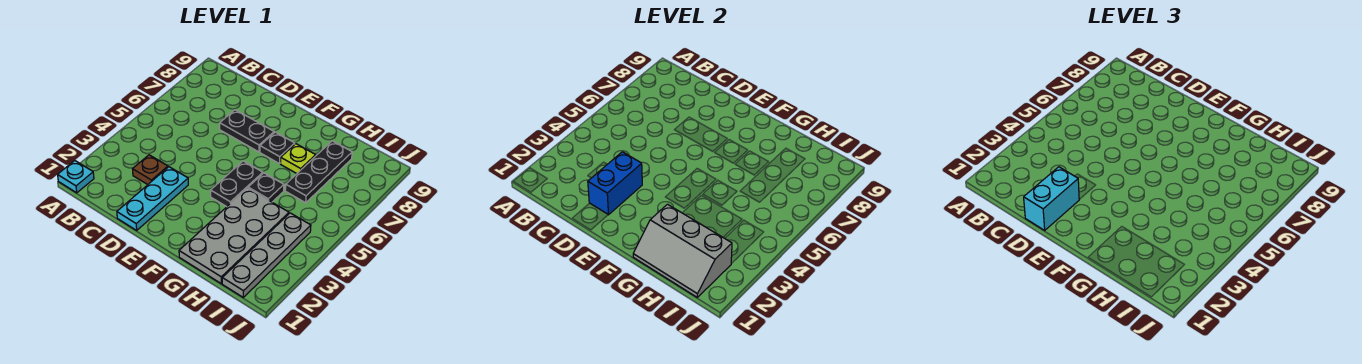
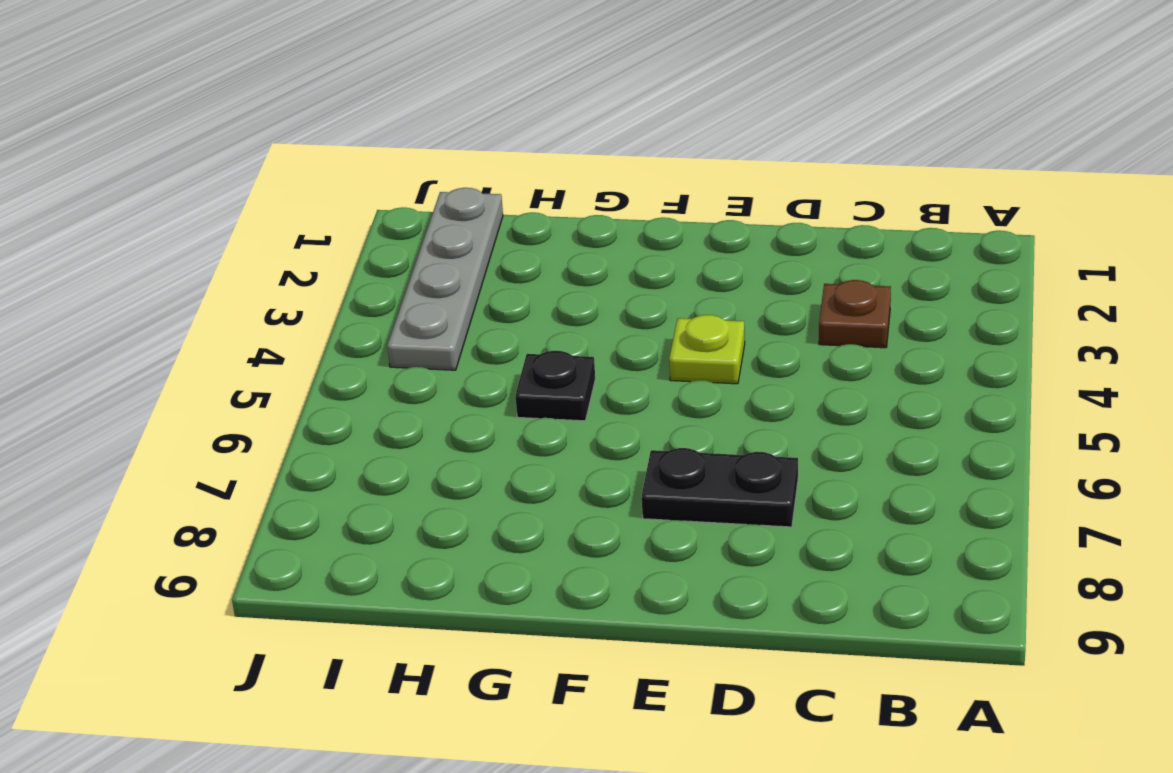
lime plate E4 level 1 -> lime plate G7 level 1
none -> cyan plate A1 level 1
none -> cyan plate D1:D3 level 1
none -> black plate F4:F5 level 1

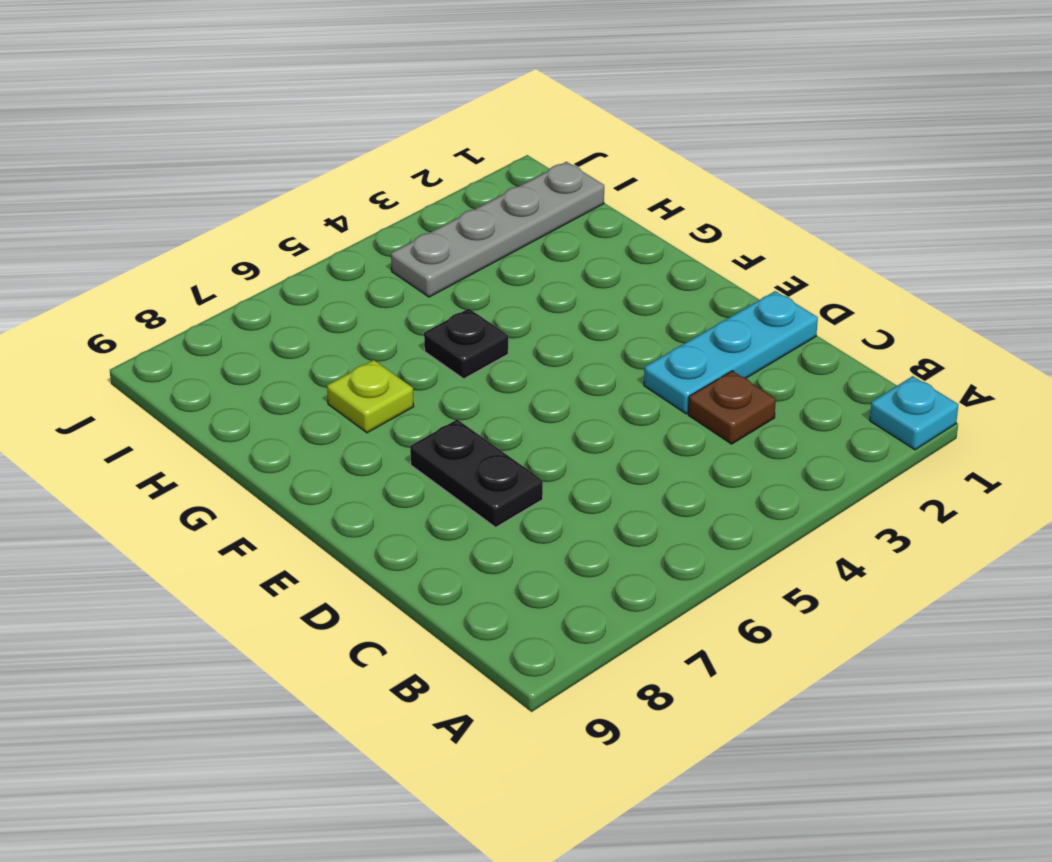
none -> black plate F4:F5 level 1
none -> black plate F7 level 1
none -> grey plate G1:H4 level 1

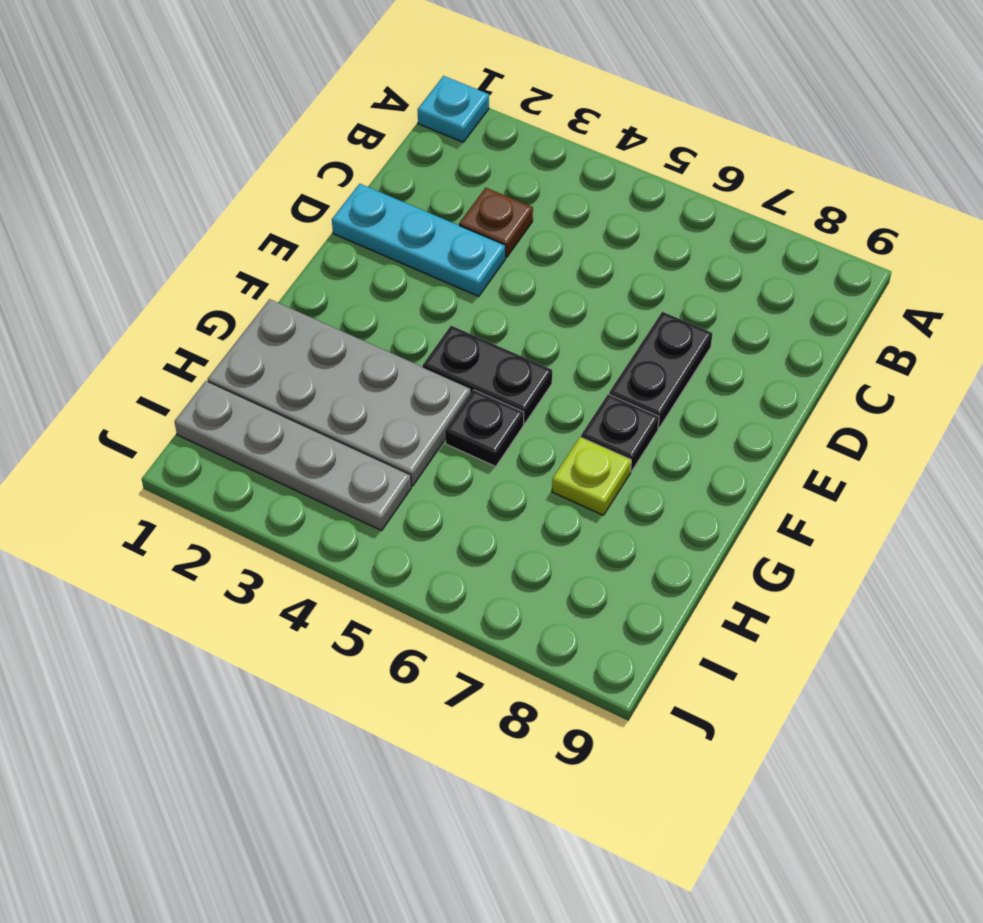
none -> black plate H6:H8 level 1
none -> blue brick D2:D3 level 2
none -> grey slope G1:I2 level 2 top 2

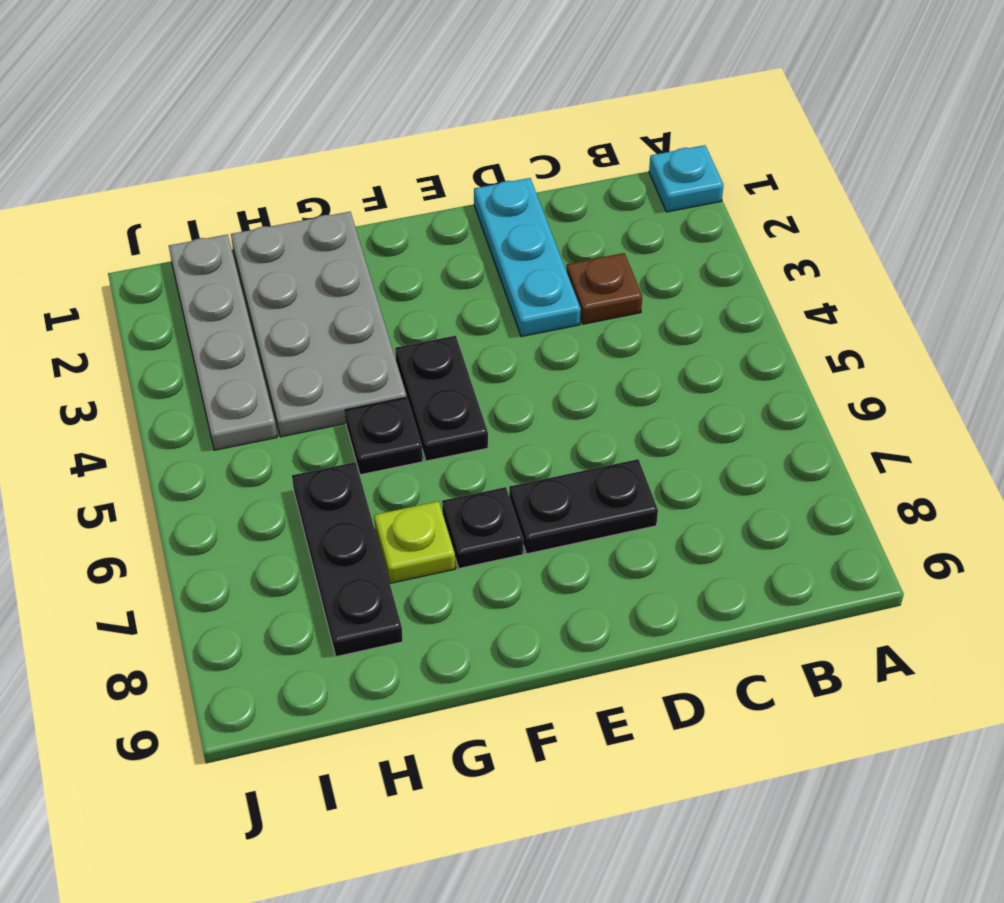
none -> blue brick D2:D3 level 2
none -> grey slope G1:I2 level 2 top 2
none -> cyan brick D1:D2 level 3

